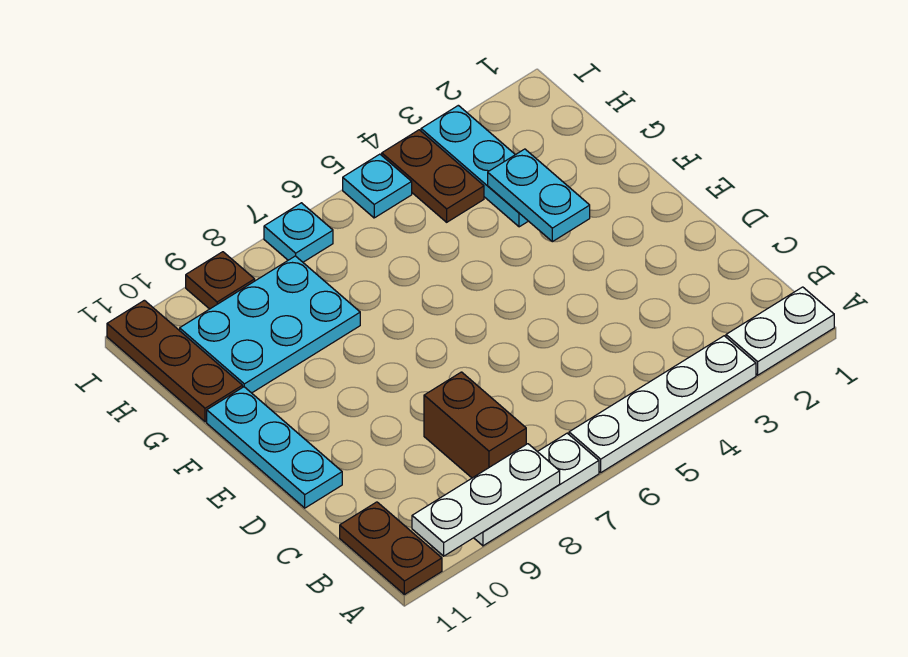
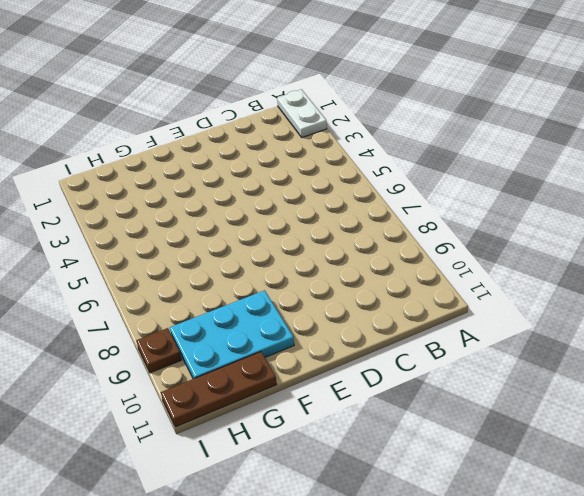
cyan plate F9:H10 level 1 -> cyan plate G8:H10 level 1
none -> white plate A3:A6 level 1
none -> white plate A7:A9 level 1
none -> brown plate A11:B11 level 1

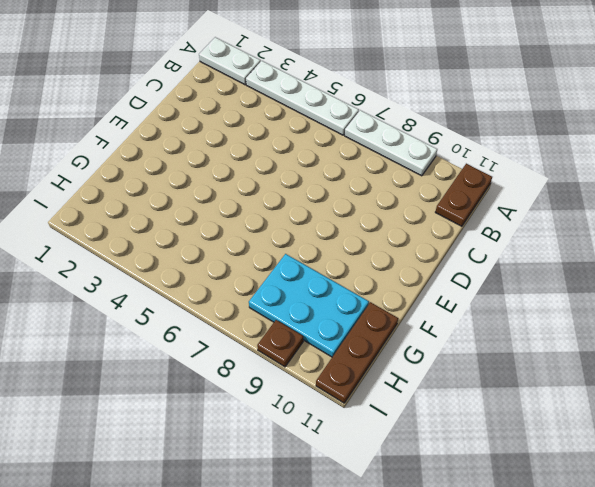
none -> brown brick B8:C8 level 1
none -> cyan plate D11:F11 level 1
none -> cyan plate G3:I3 level 1

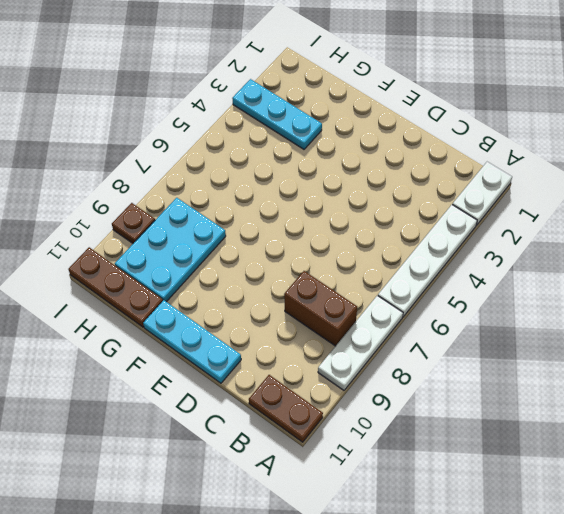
none -> brown plate H4:I4 level 1
none -> cyan plate I5 level 1
none -> cyan plate I7 level 1

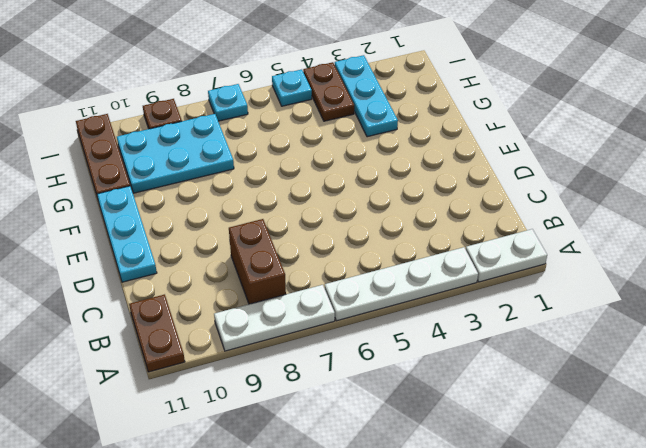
none -> white plate A8:A10 level 2
none -> cyan plate F3:G3 level 2

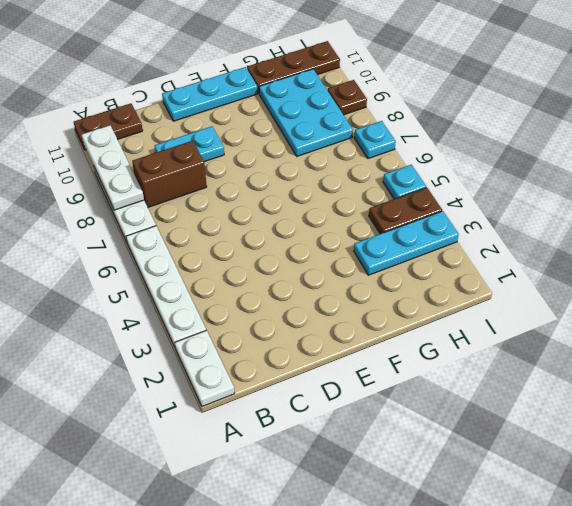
cyan plate C9:D9 level 1 -> cyan plate F3:G3 level 2

